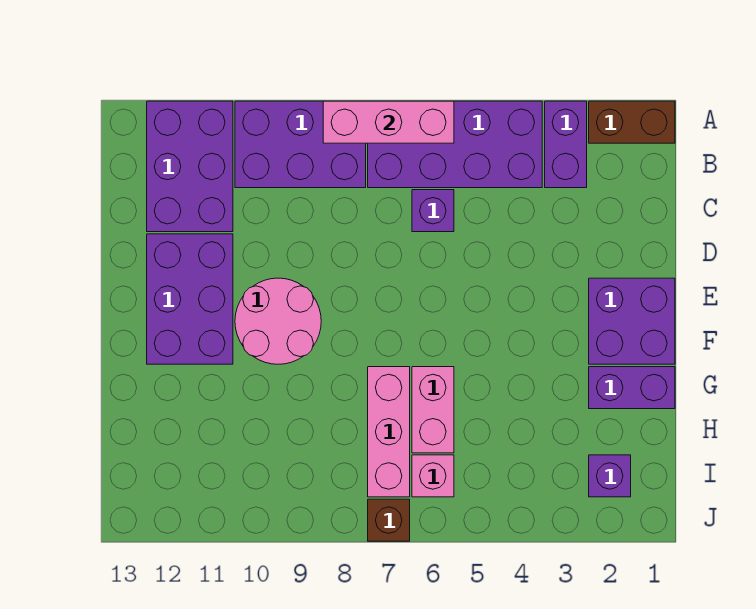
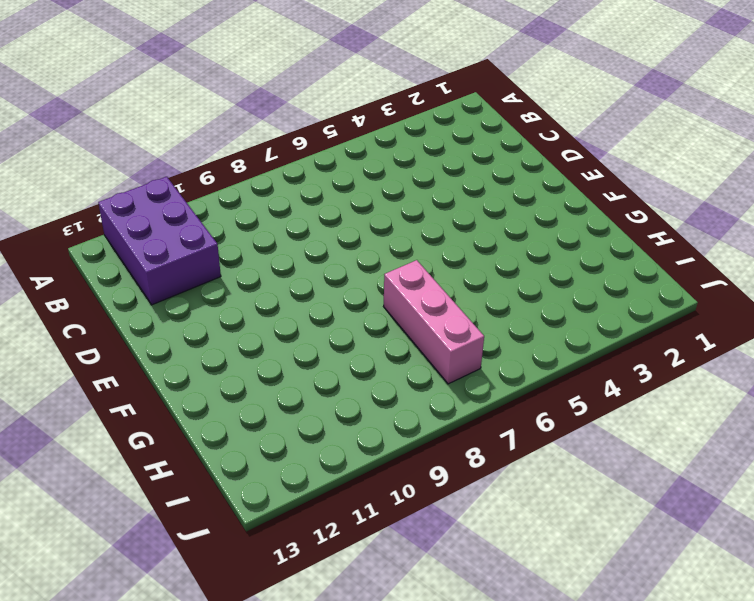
none -> brown brick A1:A2 level 1
none -> purple brick A3:B3 level 1
none -> purple brick A4:B7 level 1

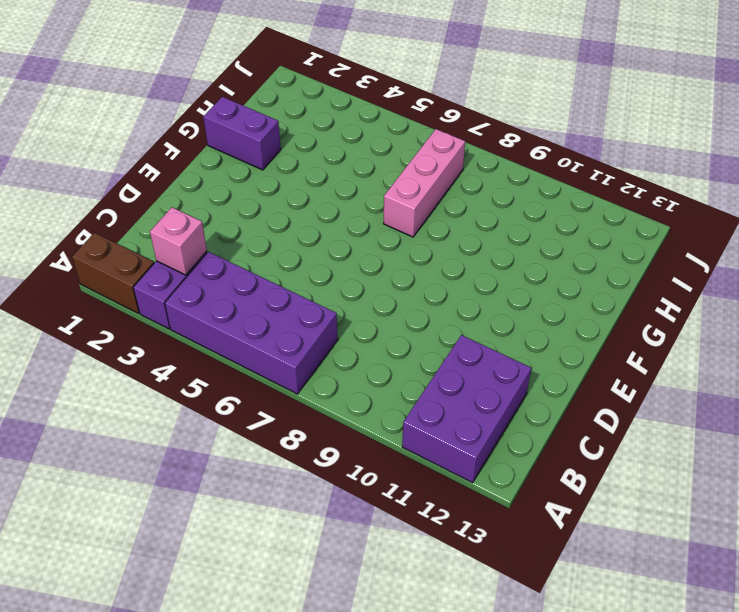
pink brick B3 level 2 -> pink brick I6 level 1
none -> purple brick A8:B10 level 1
none -> purple brick C6 level 1
none -> purple brick D11:F12 level 1

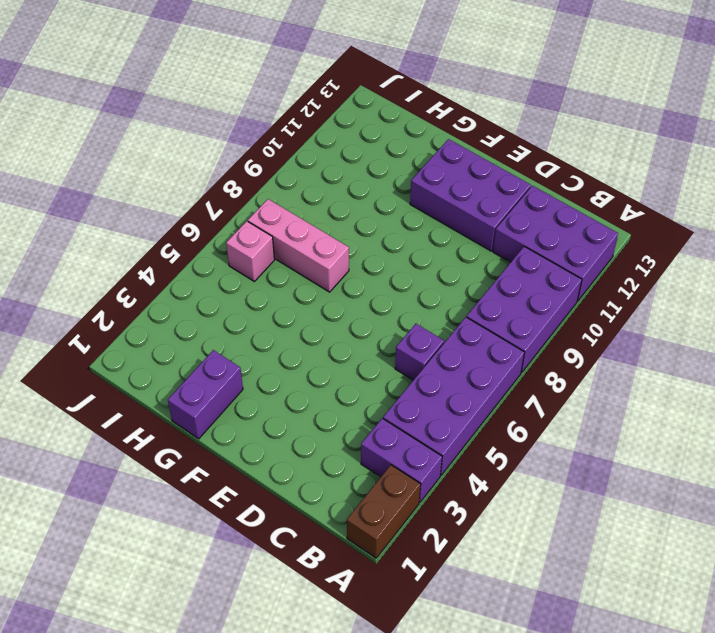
none -> purple brick E1:F2 level 1
none -> pink round brick E9:F10 level 1
none -> pink brick G6:H6 level 1

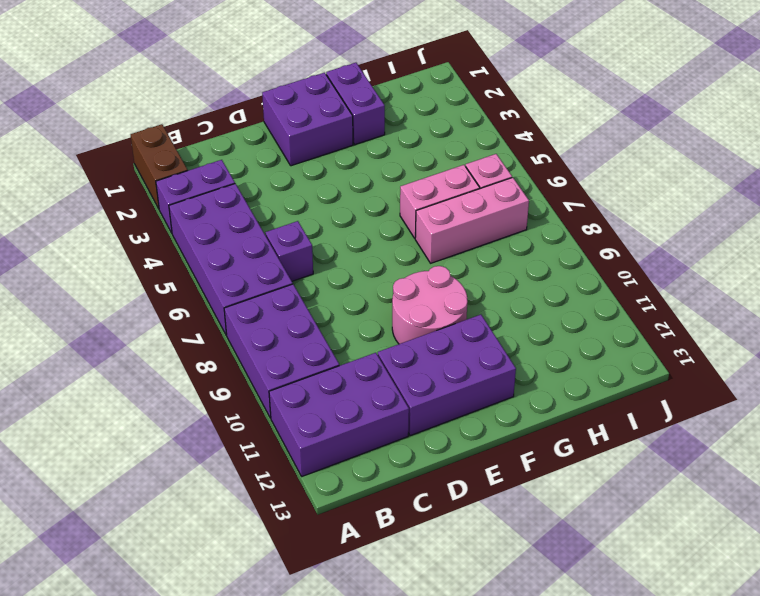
none -> purple brick I2 level 1
none -> brown brick J7 level 1
none -> pink brick A6:A8 level 2

